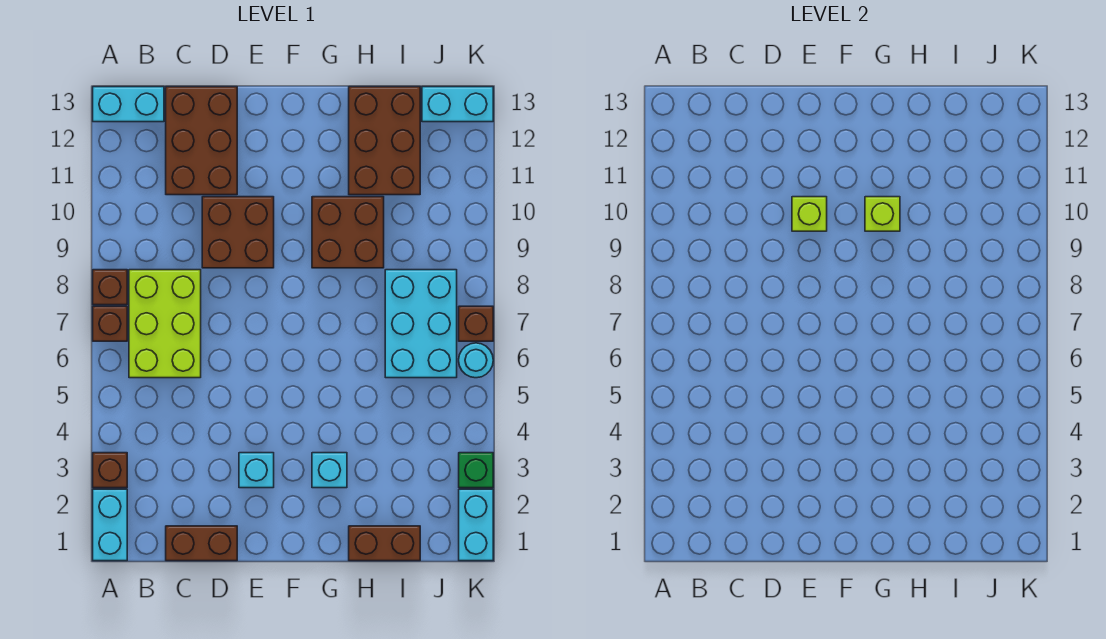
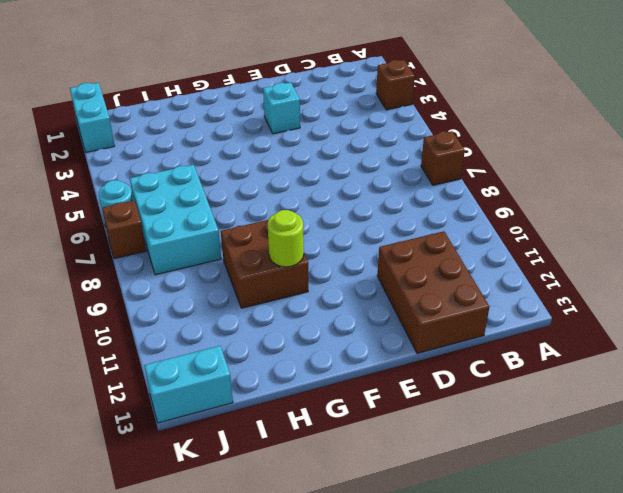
lime round brick G10 level 2 -> lime brick G10 level 2
none -> cyan brick A1:A2 level 1
none -> brown brick A8 level 1
none -> cyan brick A13:B13 level 1

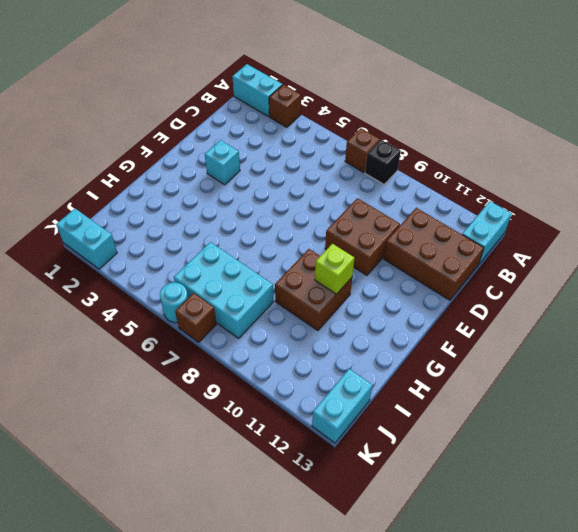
black brick A8 level 1 -> brown brick A8 level 1
none -> lime brick B6:C8 level 1
none -> brown brick C1:D1 level 1
none -> cyan brick G3 level 1

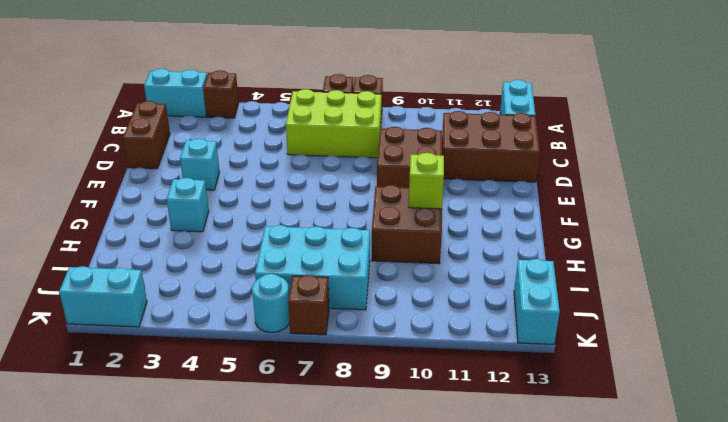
none -> brown brick H1:I1 level 1
none -> brown brick H11:I13 level 1
none -> green brick K3 level 1

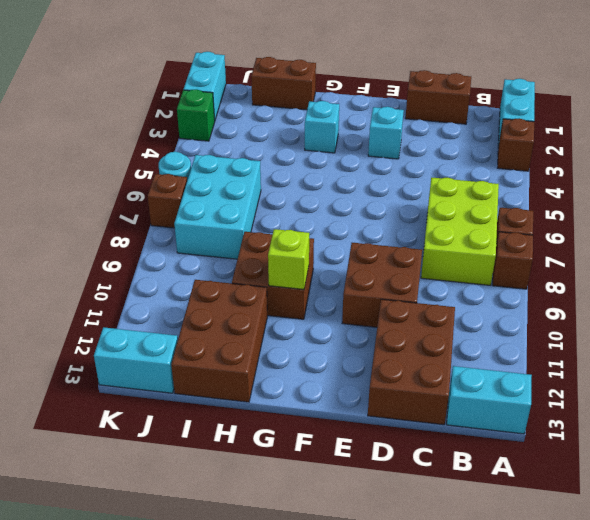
none -> lime brick E10 level 2

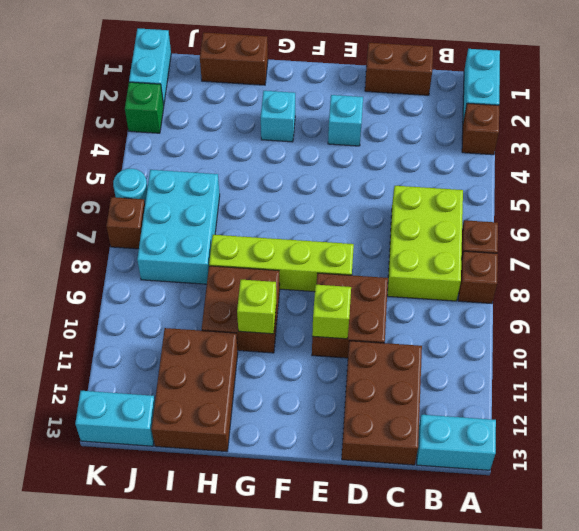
lime brick E8:H8 level 1 -> none

